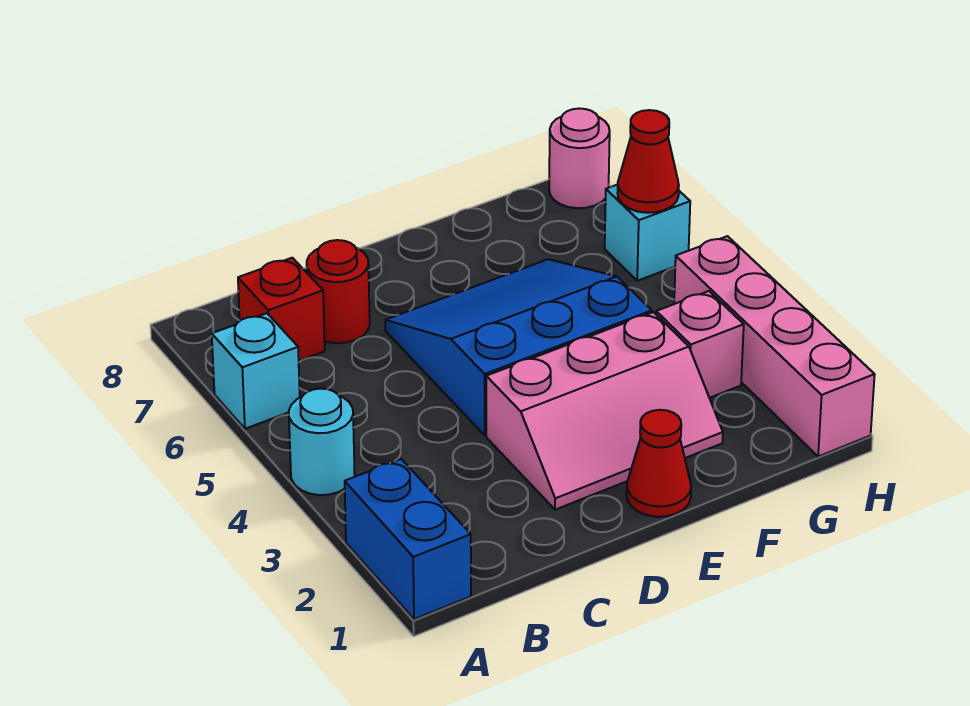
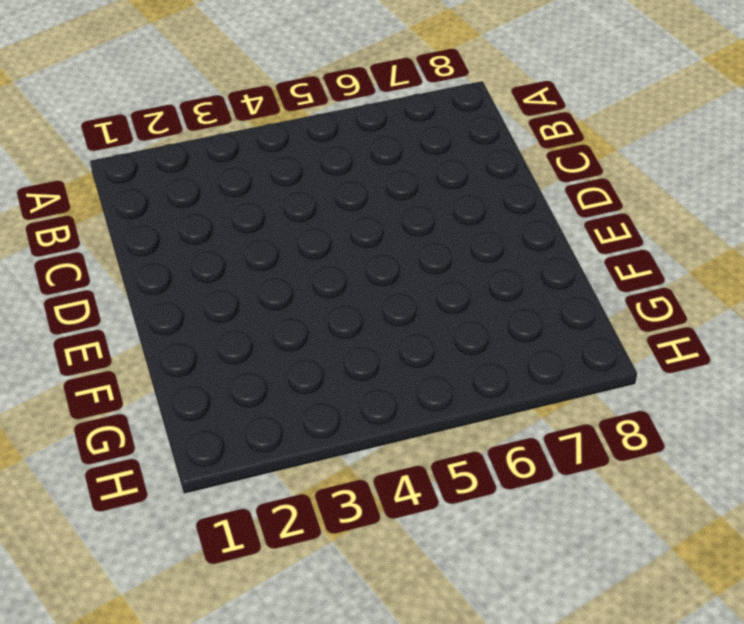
none -> blue brick A1:A2 level 1
none -> cyan round brick A4 level 1
none -> cyan brick A6 level 1

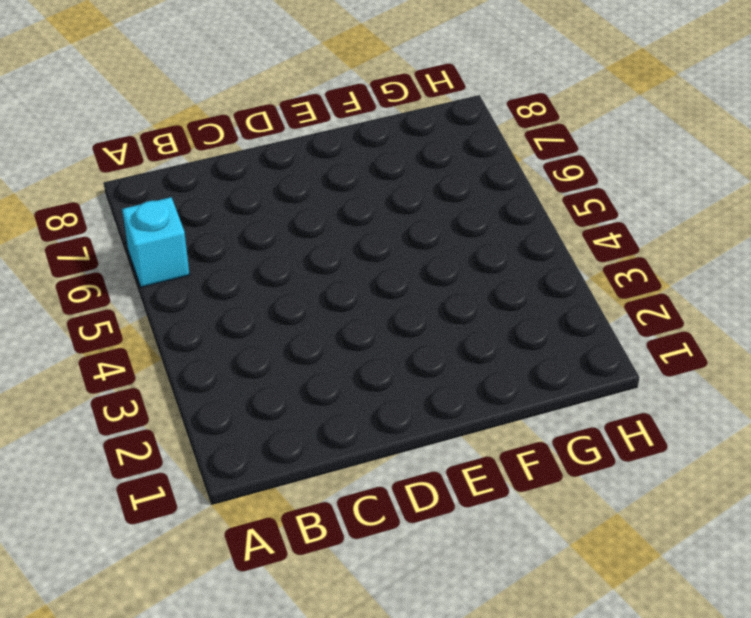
none -> blue brick A1:A2 level 1
none -> cyan round brick A4 level 1
none -> red brick B7 level 1

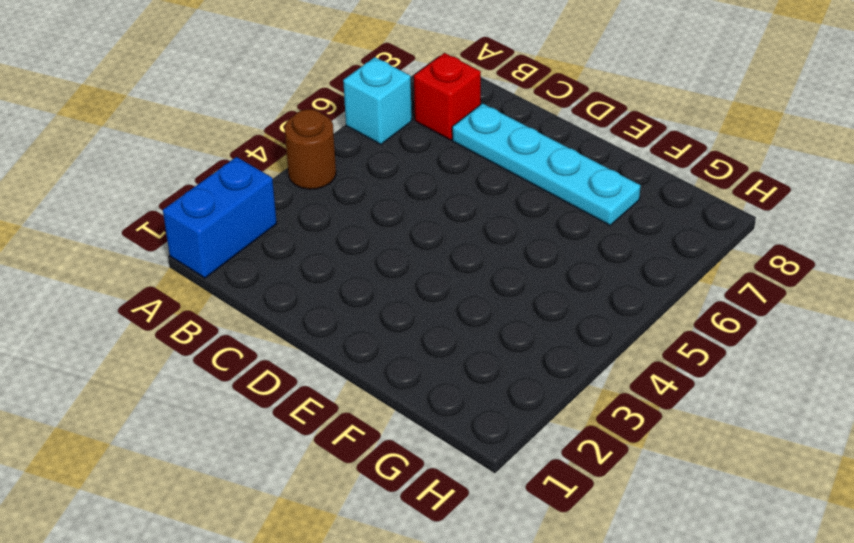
brown round brick A4 level 1 -> cyan round brick A4 level 1
cyan plate C7:F7 level 1 -> red round brick C7 level 1
none -> pink slope D2:F3 level 1 top 3
none -> blue slope D4:F6 level 1 top 4
none -> red cone E1 level 1

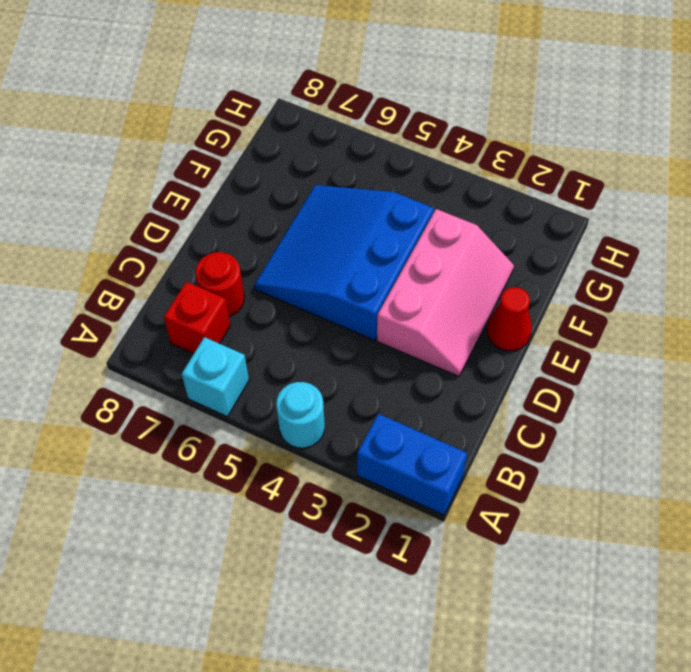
none -> pink brick G3 level 1
none -> pink brick H1:H4 level 1
none -> cyan brick H6 level 1

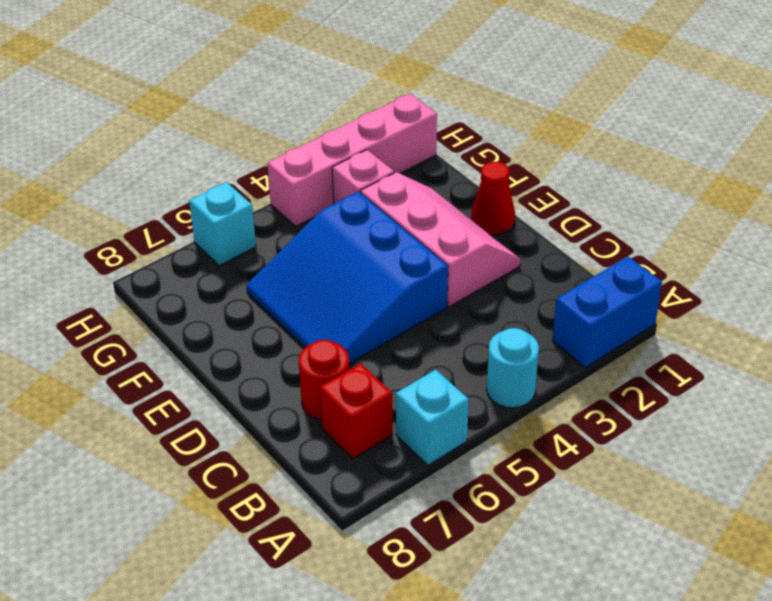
none -> pink round brick H8 level 1
none -> red cone H6 level 2

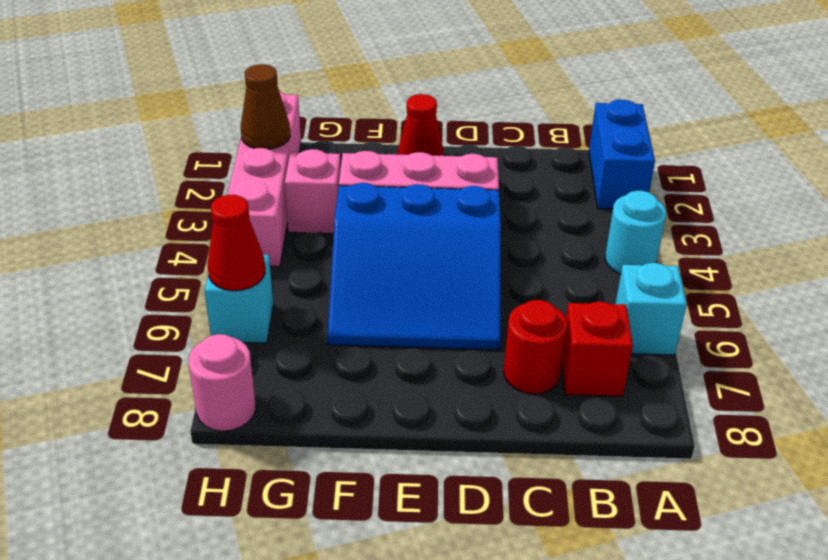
brown cone H2 level 2 -> none

